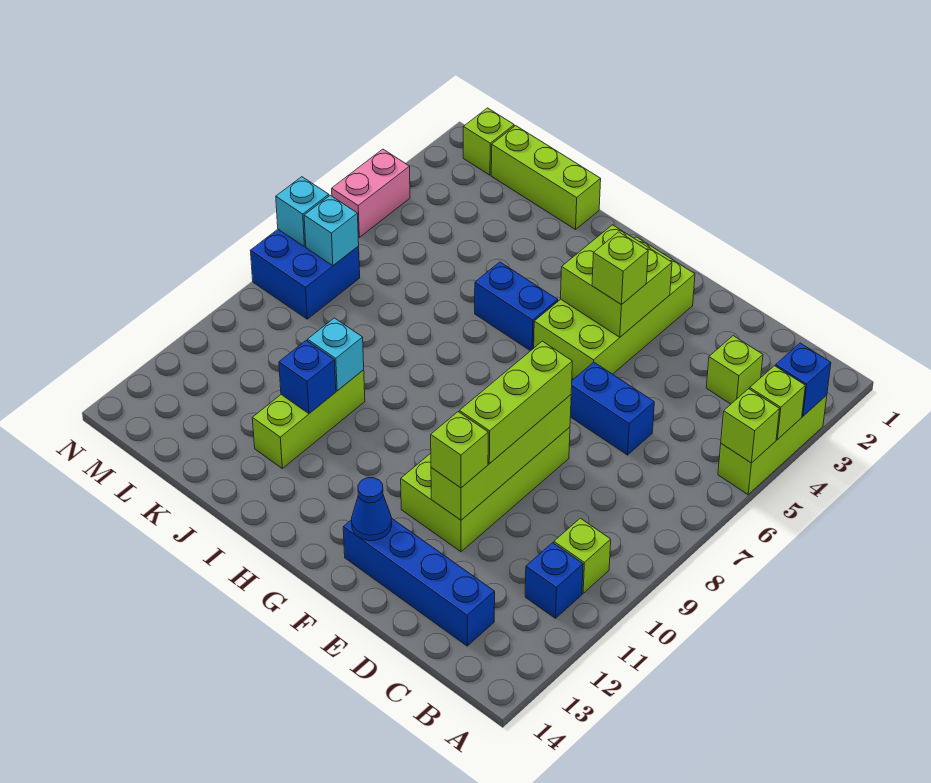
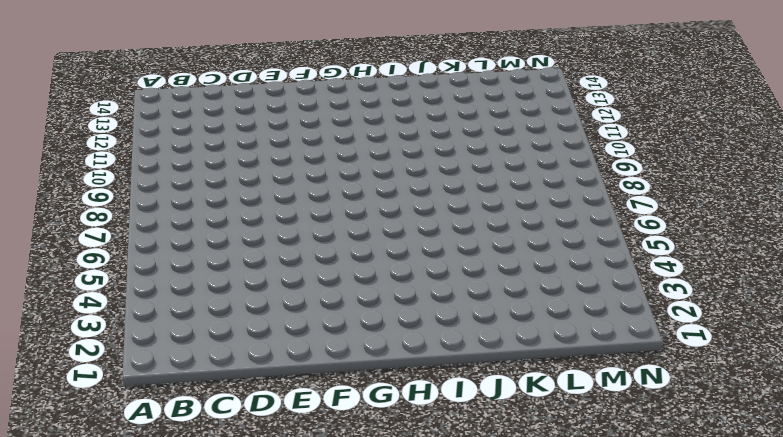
none -> lime brick A3:A5 level 1
none -> lime brick B10 level 1
none -> blue brick B11 level 1

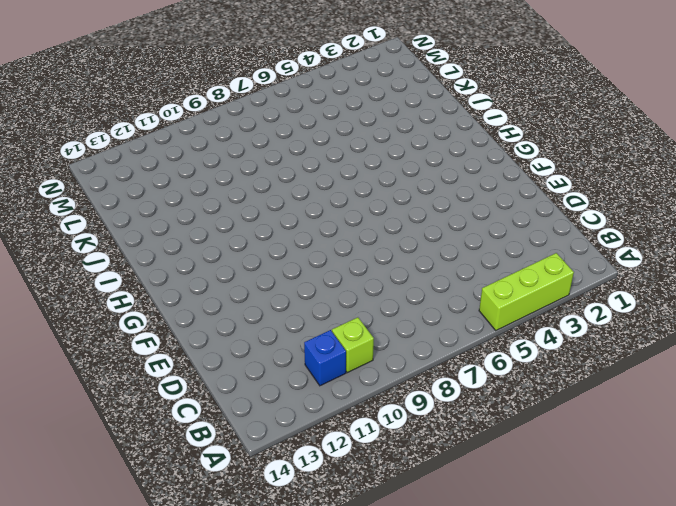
none -> lime brick C3 level 1
none -> blue brick C13:F13 level 1
none -> blue brick D6:E6 level 1

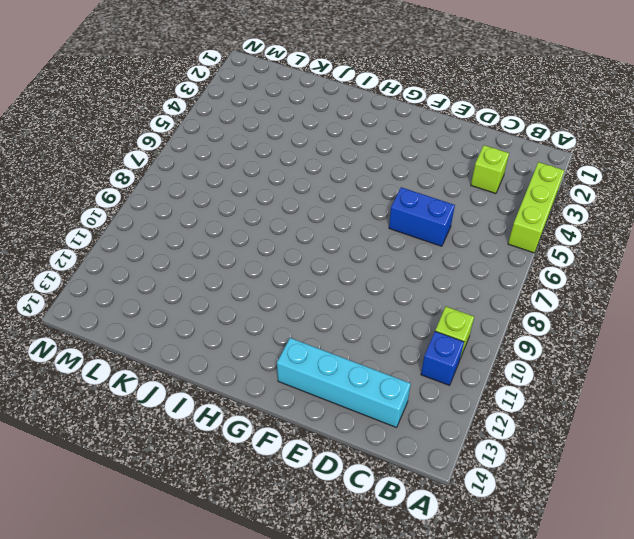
cyan brick C13:F13 level 1 -> blue brick C13:F13 level 1
none -> lime brick E8:F11 level 1
none -> lime brick F2:G5 level 1
none -> blue brick H5:I5 level 1

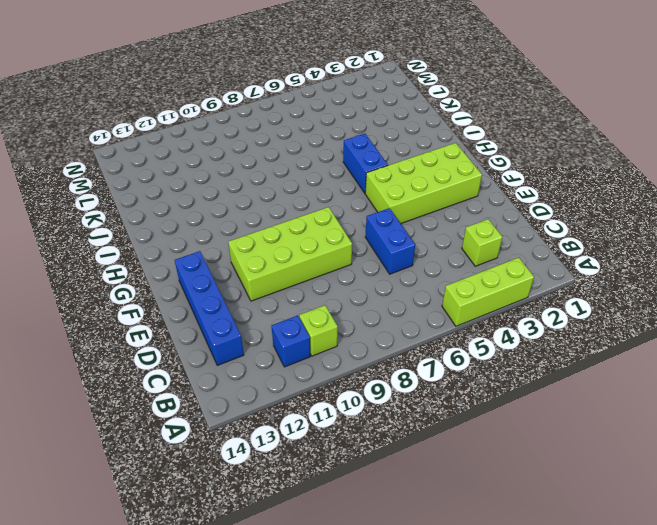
none -> lime brick J1:L1 level 1
none -> lime brick J10:J12 level 1
none -> lime brick M1 level 1

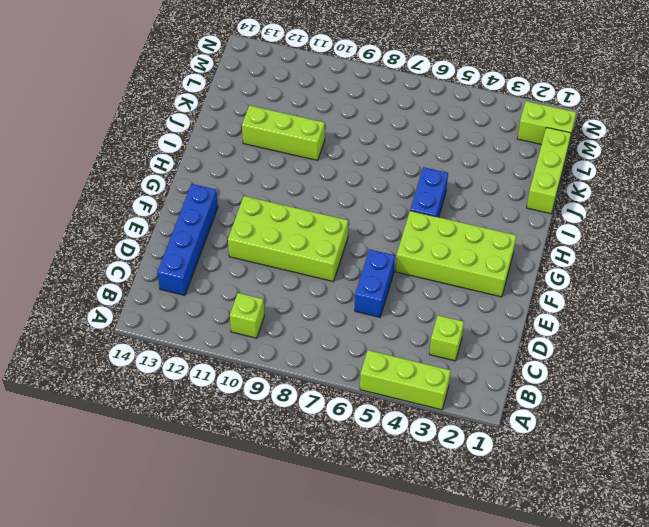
lime brick M1:M2 level 1 -> lime brick M1 level 1
none -> blue brick B11 level 1
none -> blue brick M7:N8 level 1
none -> pink brick N4:N5 level 1

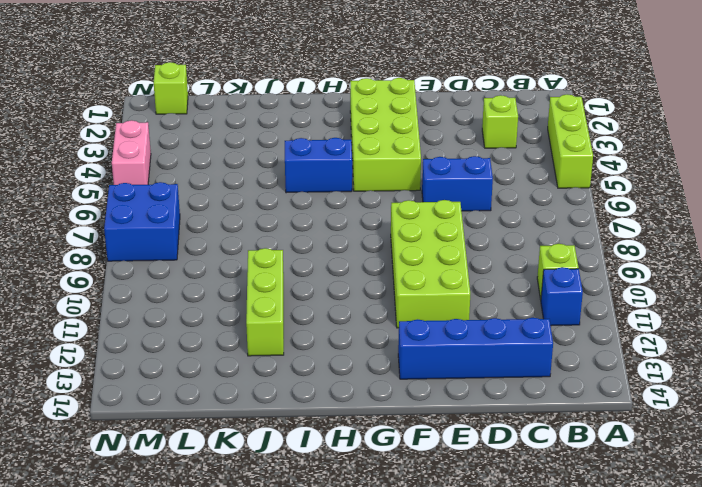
none -> lime brick J1:L1 level 1
none -> blue brick A3 level 2
none -> lime brick A4 level 2

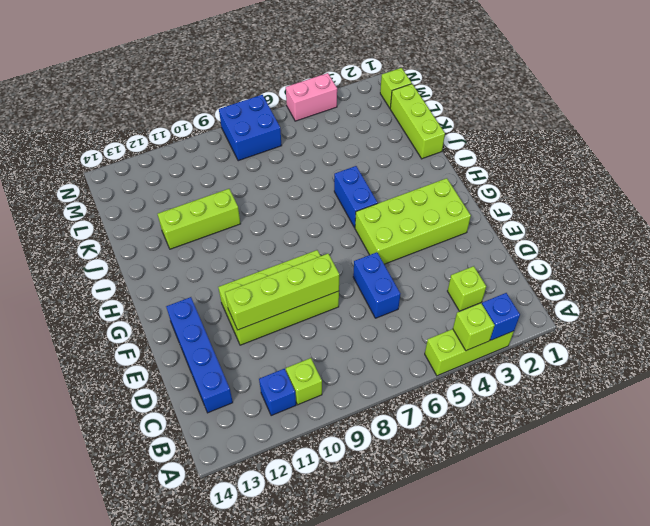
none -> lime brick A5 level 2
none -> lime brick F3:G4 level 2
none -> blue cone F13 level 2

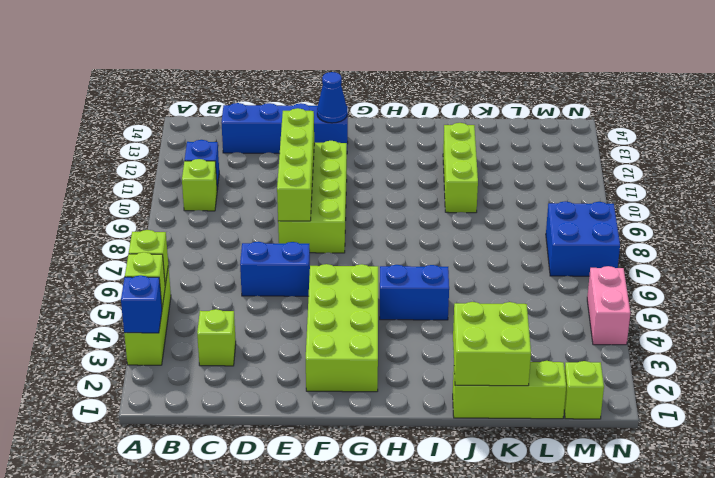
lime brick J1:K2 level 2 -> lime brick F3:G4 level 2
none -> cyan brick J10 level 2
none -> blue brick J11 level 2
none -> cyan brick M7 level 2

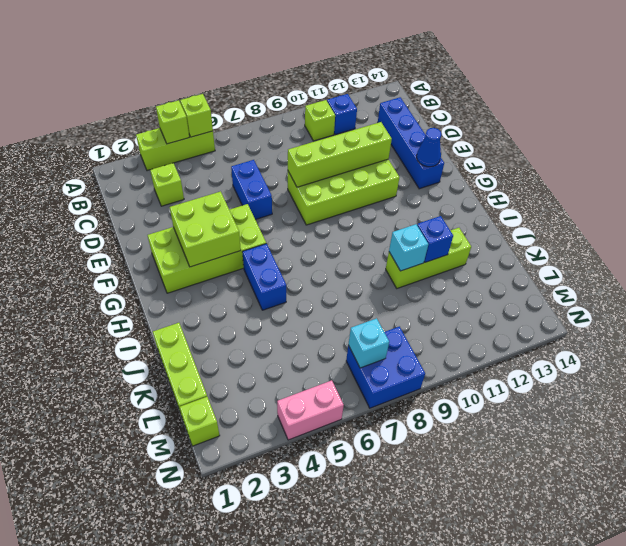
none -> blue brick A3 level 2
none -> cyan brick N7 level 2
none -> lime brick E8:E10 level 3

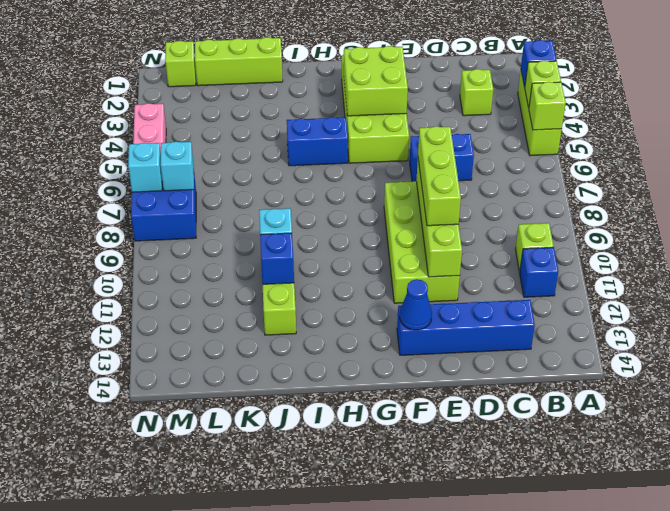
none -> lime brick E11 level 3
none -> lime brick F4 level 3

